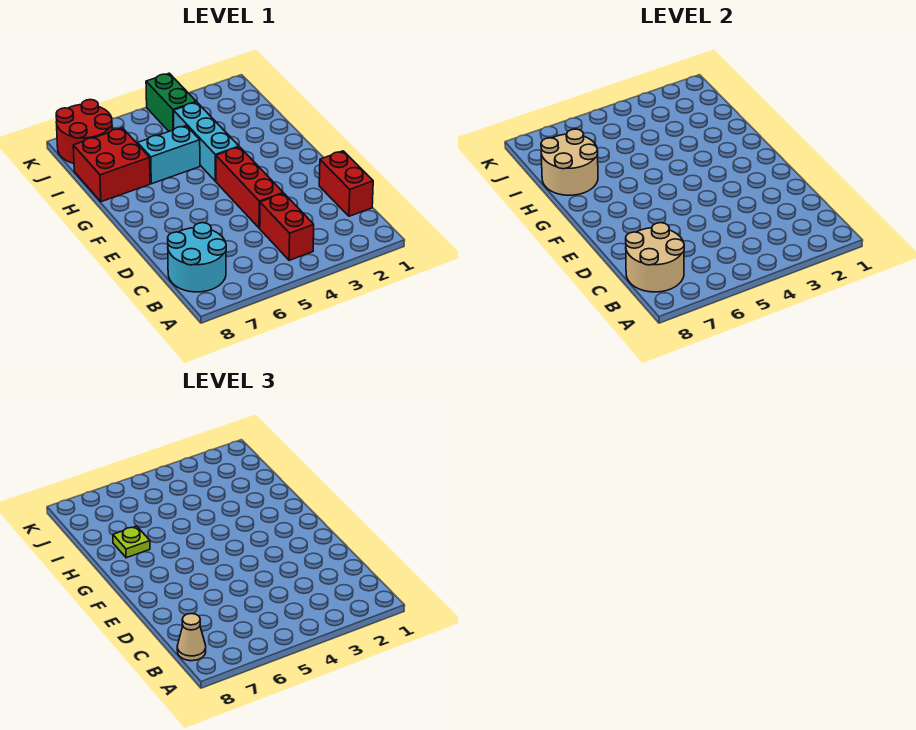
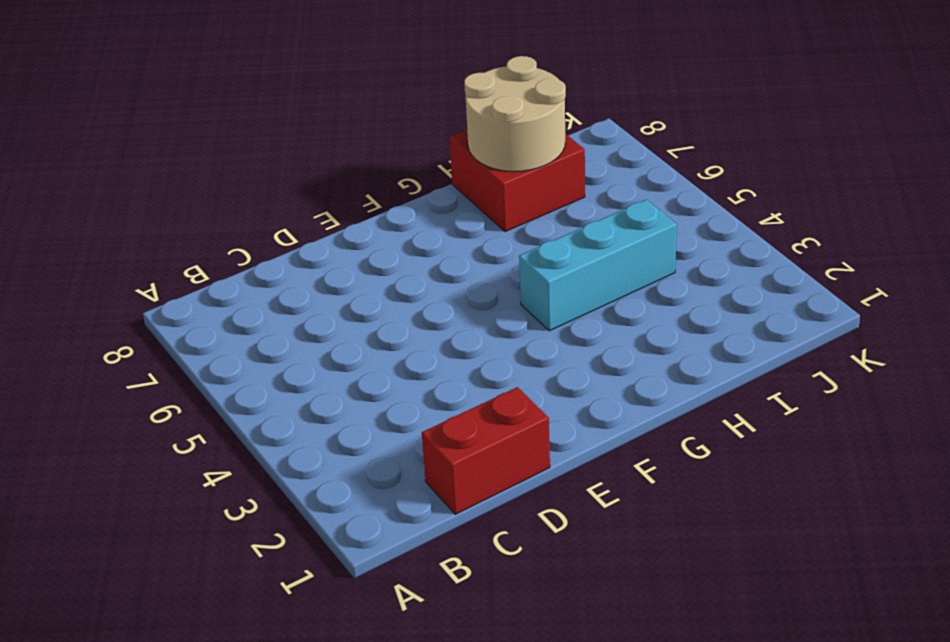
none -> red brick B4:C4 level 1
none -> cyan round brick B7:C8 level 1
none -> red brick D4:F4 level 1

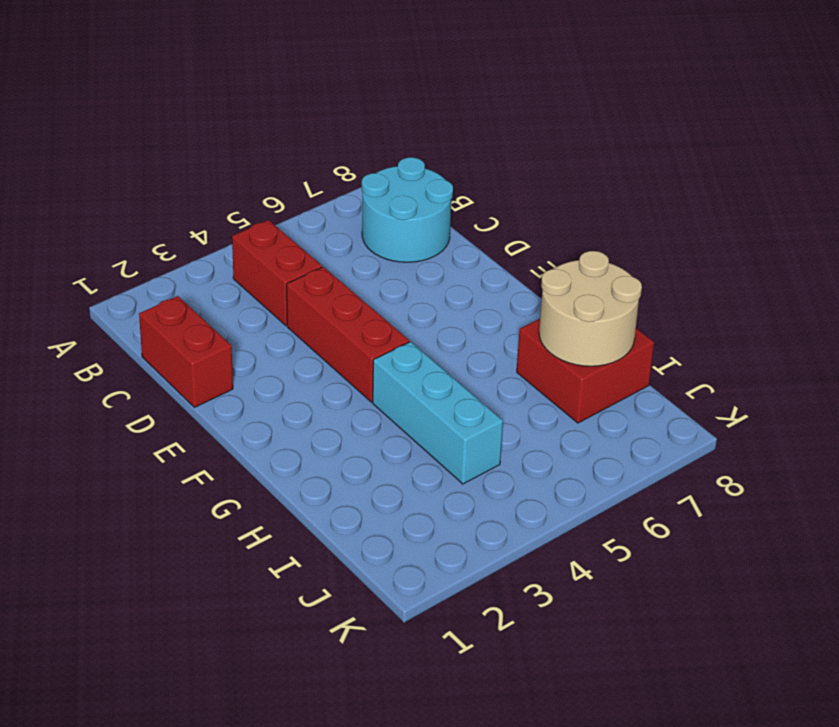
none -> cyan brick H5:H6 level 1
none -> green brick J4:K4 level 1
none -> red round brick J7:K8 level 1

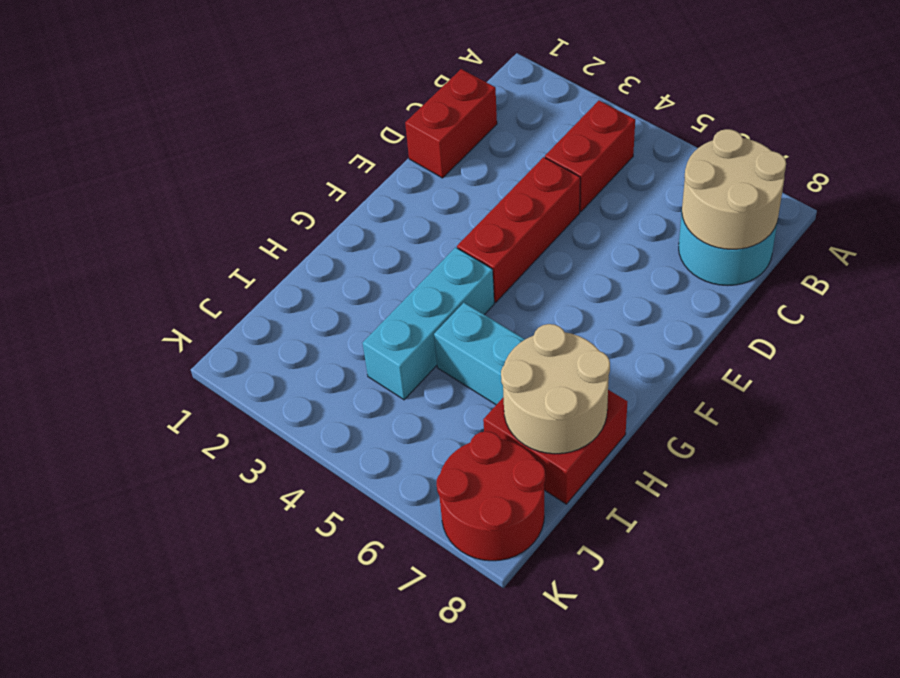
none -> green brick J4:K4 level 1
none -> tan cone B8 level 3
none -> lime plate H7 level 3

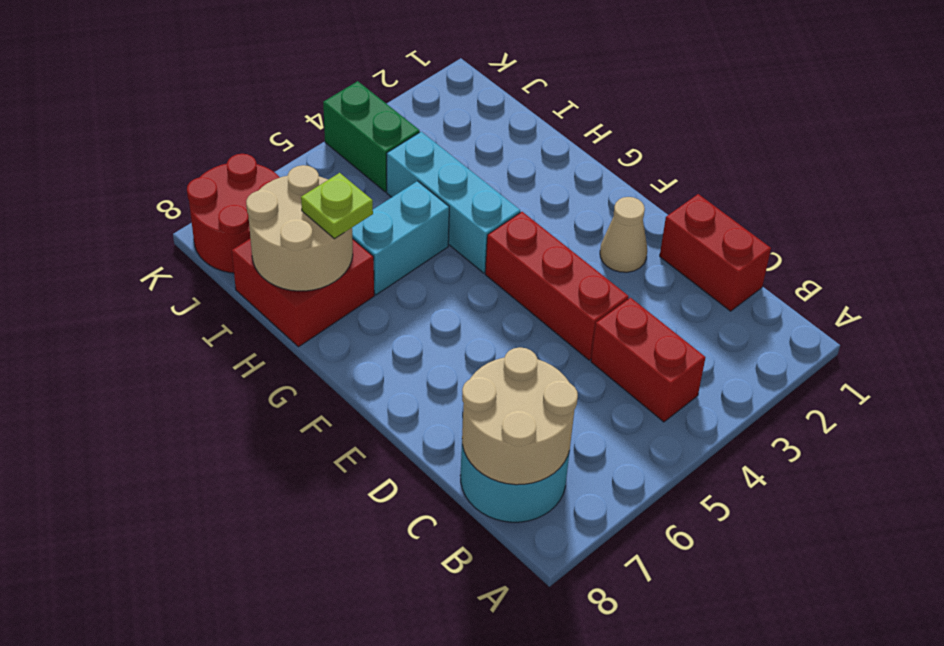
tan cone E2 level 1 -> tan cone B8 level 3

